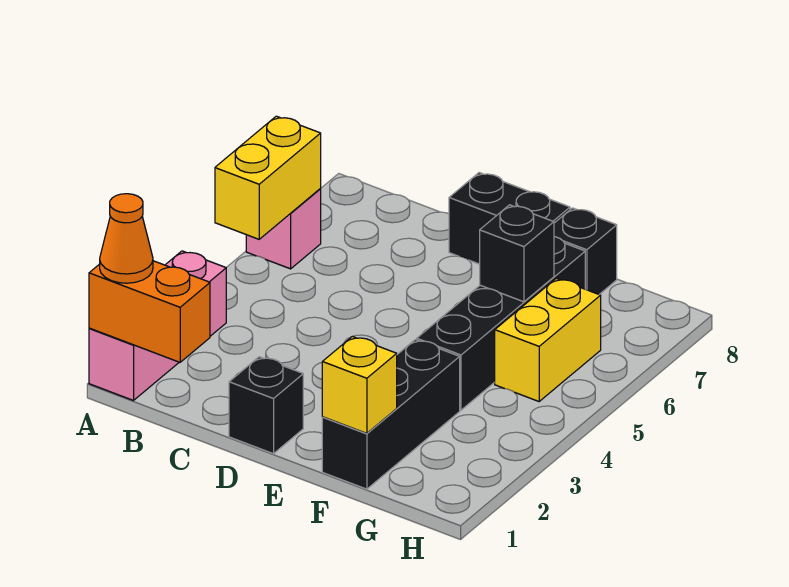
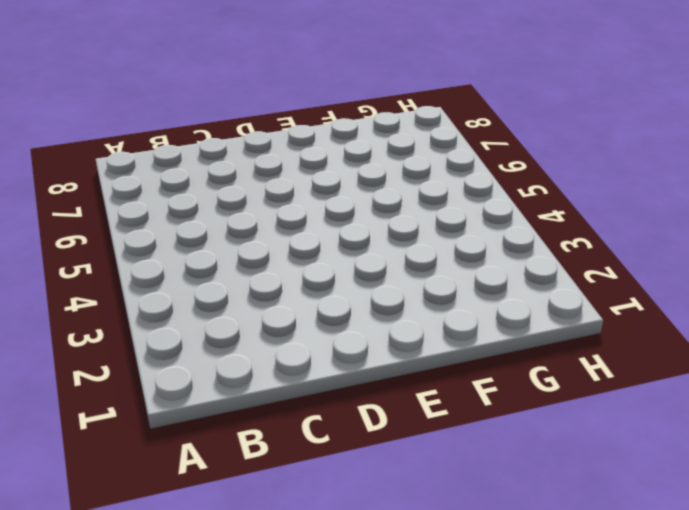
none -> pink brick A1:A3 level 1
none -> pink brick A6 level 1
none -> black brick D1 level 1

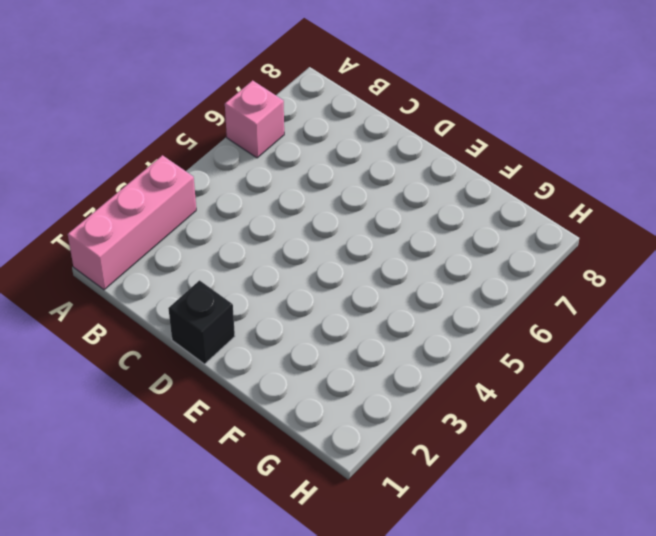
none -> black brick D8:E8 level 1
none -> black brick F1:F3 level 1
none -> black brick F4:F7 level 1

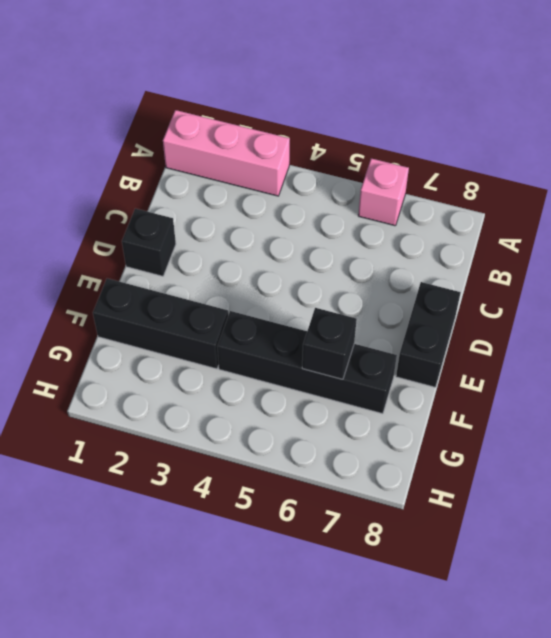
none -> black brick F8 level 1
none -> yellow brick G5:G6 level 1
none -> orange brick A1:B1 level 2

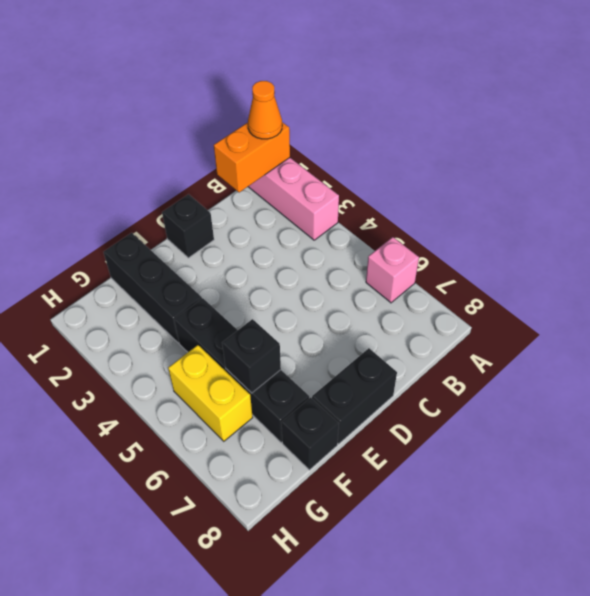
none -> yellow brick A5:A6 level 2
none -> yellow brick F1 level 2

